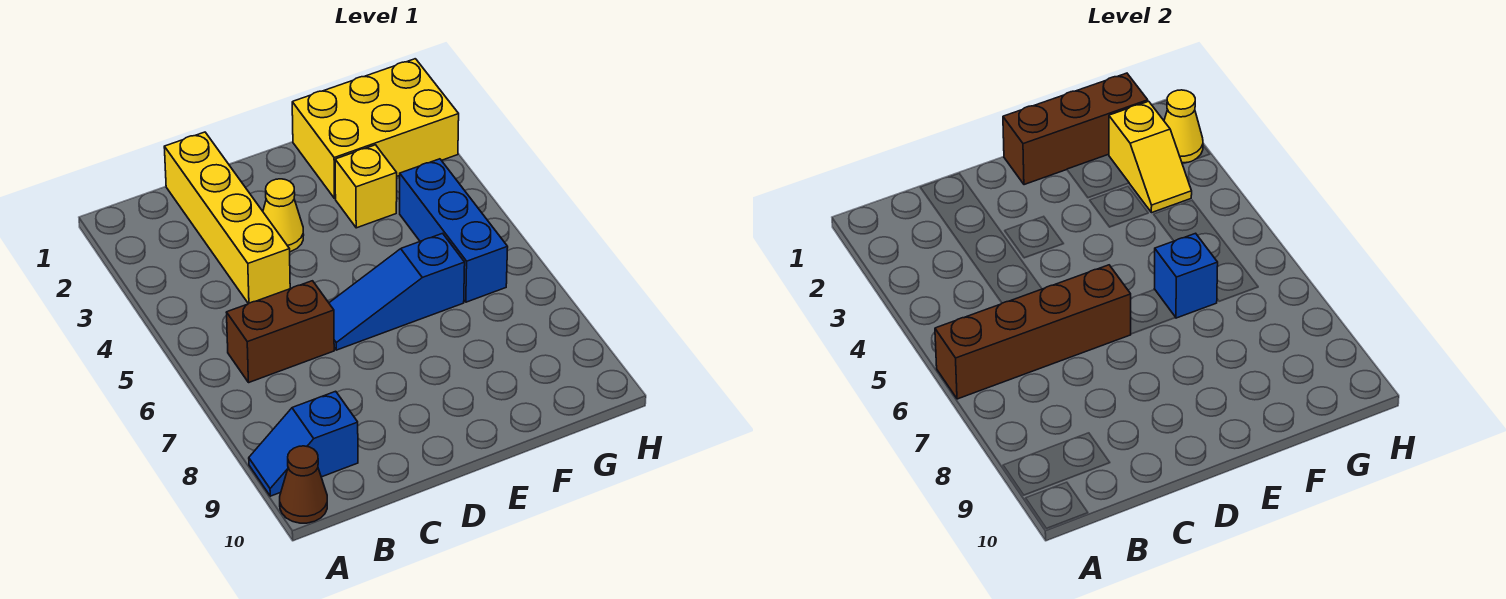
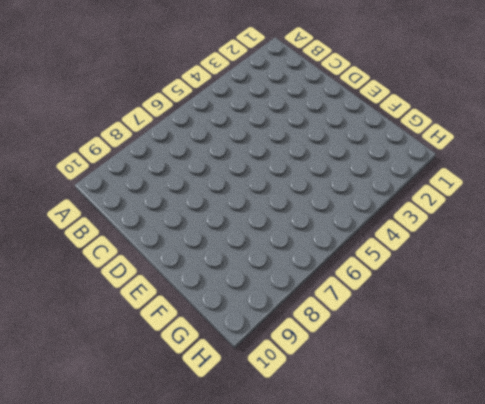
none -> blue slope A9:B9 level 1 top B
none -> brown cone A10 level 1
none -> brown brick B6:C6 level 1

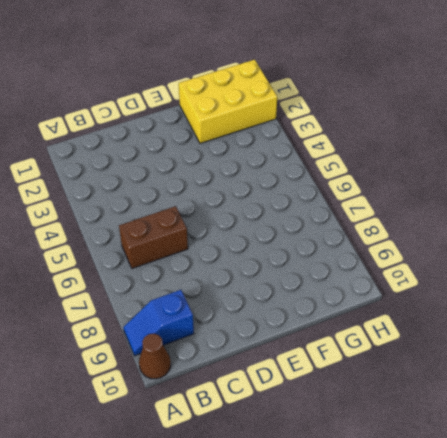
none -> yellow brick C1:C4 level 1
none -> yellow cone D3 level 1
none -> blue slope D6:F6 level 1 top F

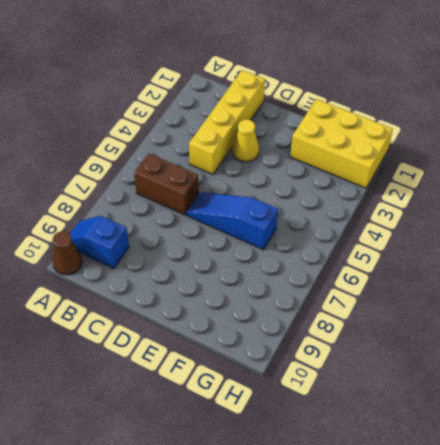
none -> yellow brick F3 level 1
none -> blue brick G4:G6 level 1
none -> brown brick A6:D6 level 2

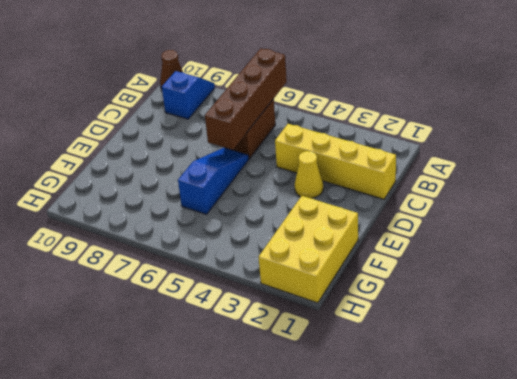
none -> yellow brick F3 level 1
none -> blue brick G4:G6 level 1
none -> brown brick E1:G1 level 2

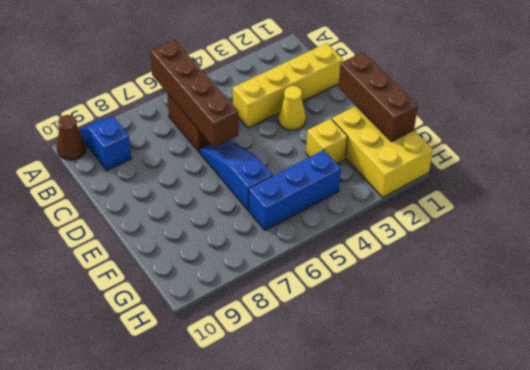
none -> blue brick F6 level 2
none -> yellow slope G2:G3 level 2 top 2
none -> yellow cone H2 level 2

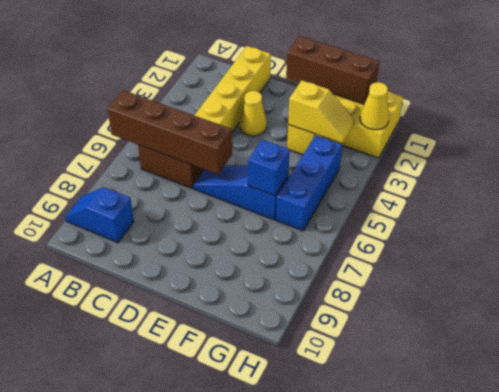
yellow slope F3:G3 level 2 top F -> yellow slope G2:G3 level 2 top 2
none -> brown cone A10 level 1

